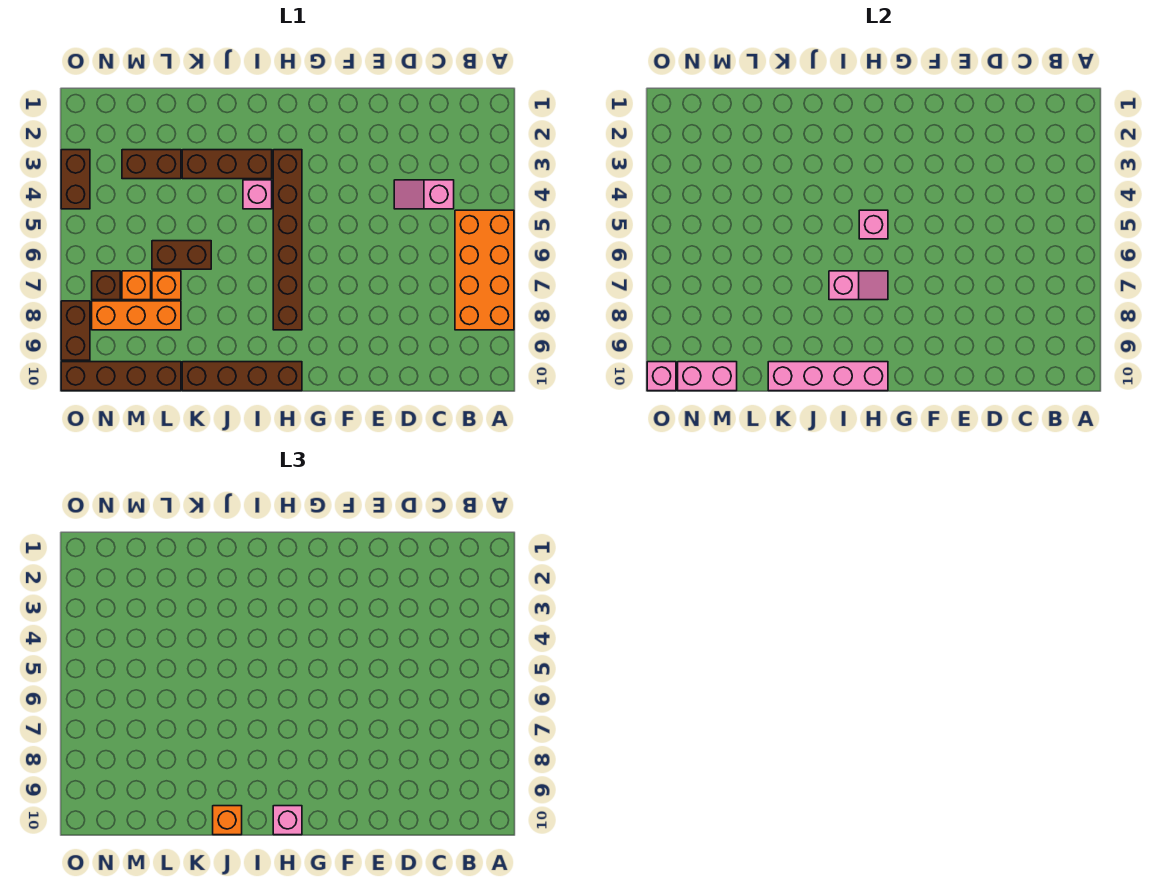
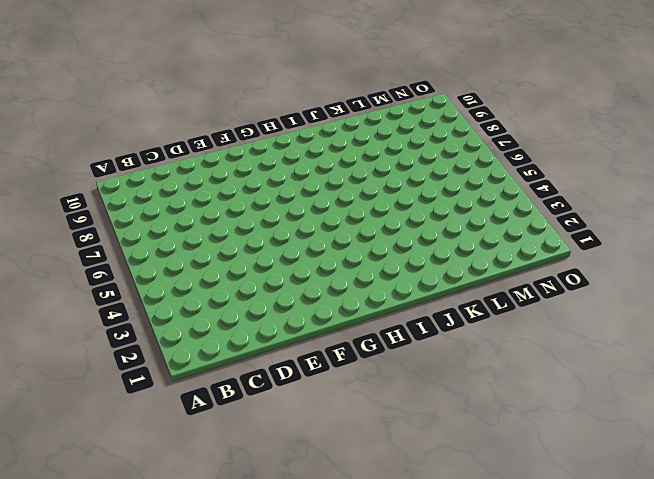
none -> orange brick A5:B8 level 1
none -> pink slope C4:D4 level 1 top C
none -> brown brick H3:H8 level 1

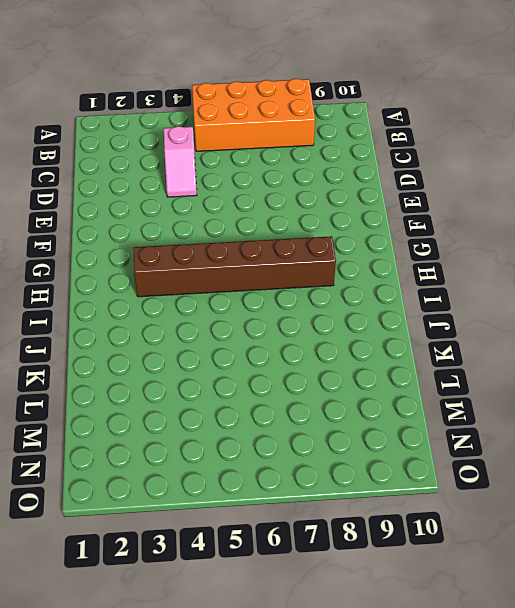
none -> brown brick H10:K10 level 1
none -> brown brick I3:K3 level 1
none -> pink brick I4 level 1

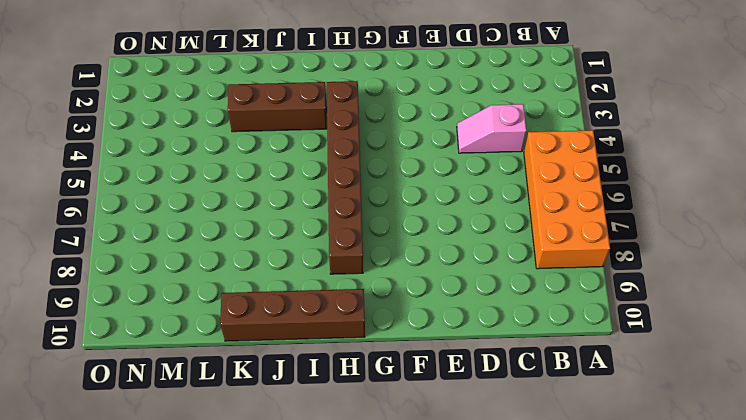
none -> pink brick I4 level 1
none -> brown brick K6:L6 level 1
none -> brown brick L3:M3 level 1

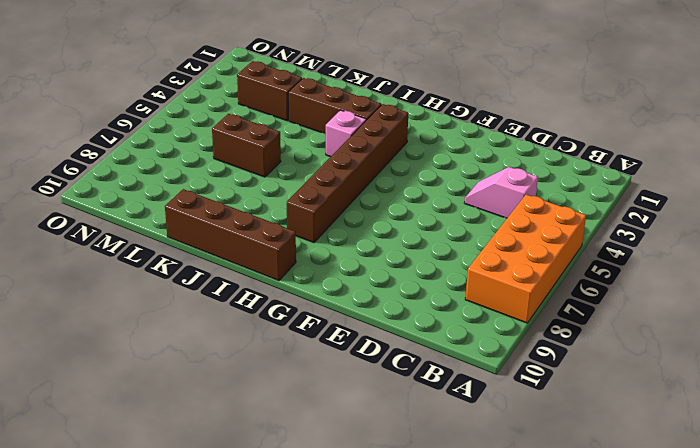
none -> orange brick L7 level 1
none -> orange brick L8:N8 level 1
none -> brown brick L10:O10 level 1

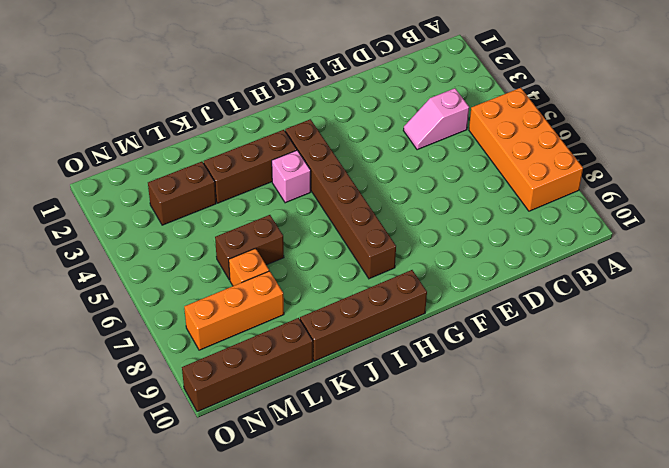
none -> orange brick M7 level 1
none -> brown brick N7 level 1
none -> brown brick O3:O4 level 1

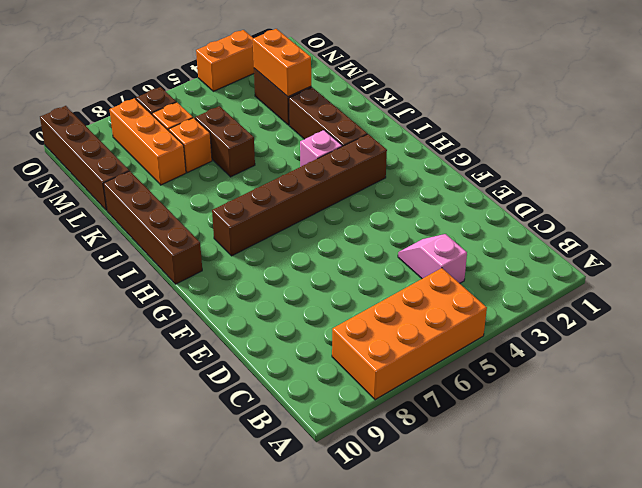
orange brick L3:M3 level 2 -> none
orange brick O3:O4 level 1 -> brown brick O3:O4 level 1
none -> brown brick O8:O9 level 1
none -> pink brick H5 level 2
none -> pink slope H7:I7 level 2 top I

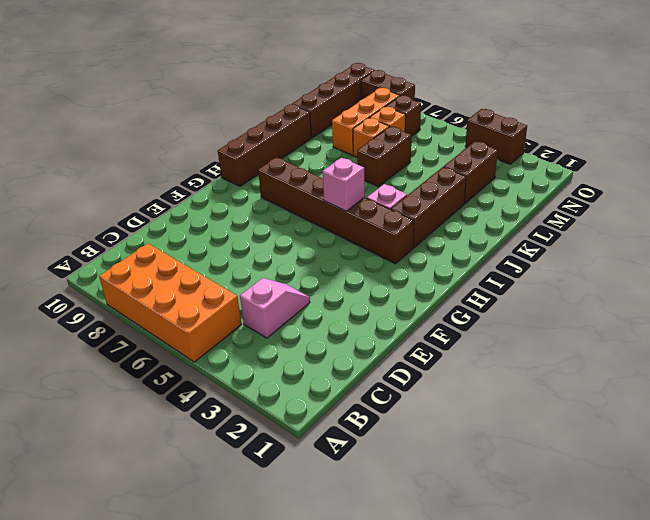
none -> pink slope H7:I7 level 2 top I
none -> pink brick H10:K10 level 2
none -> pink brick M10:N10 level 2

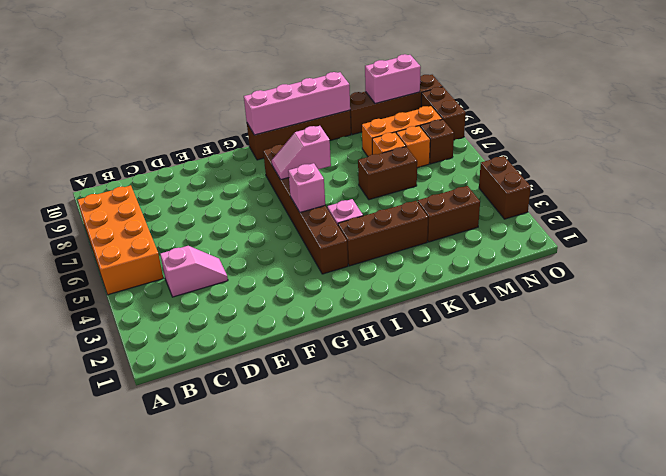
none -> pink brick O10 level 2
none -> pink brick H10 level 3
none -> orange brick J10 level 3

